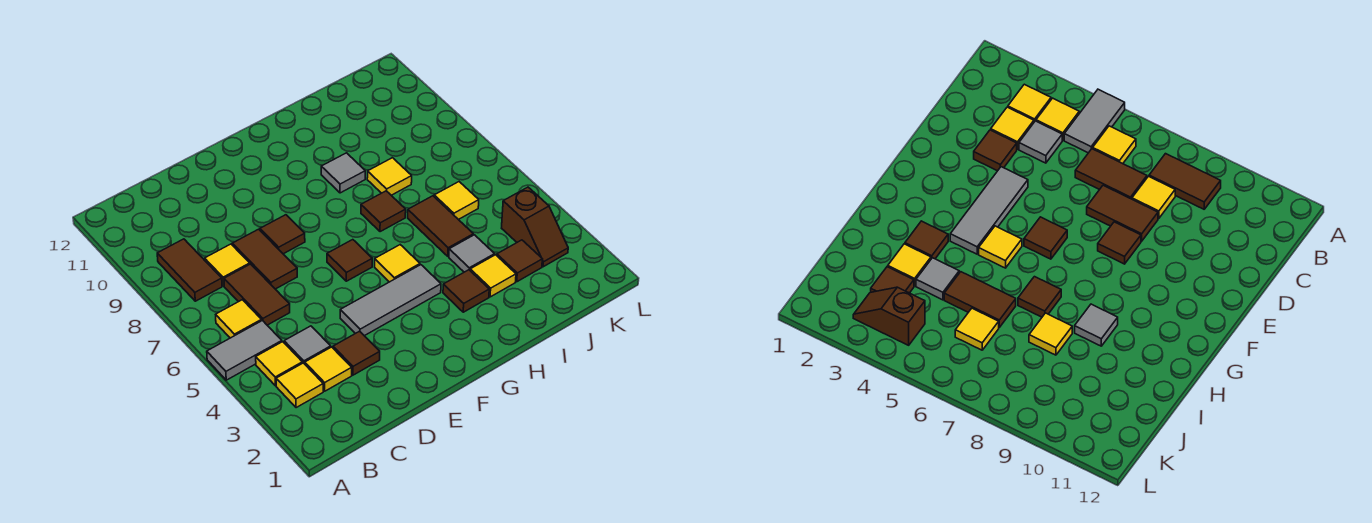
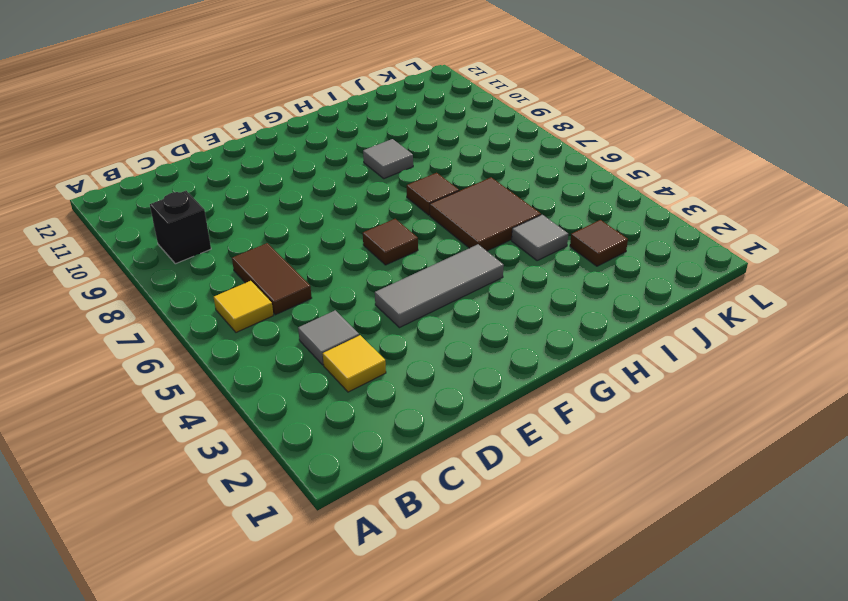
black brick B9 level 1 -> brown tile B8:B9 level 1
brown tile H5:I6 level 1 -> brown tile I5:I6 level 1
none -> grey tile A5:B5 level 1
none -> yellow tile B3 level 1
none -> yellow tile B4 level 1

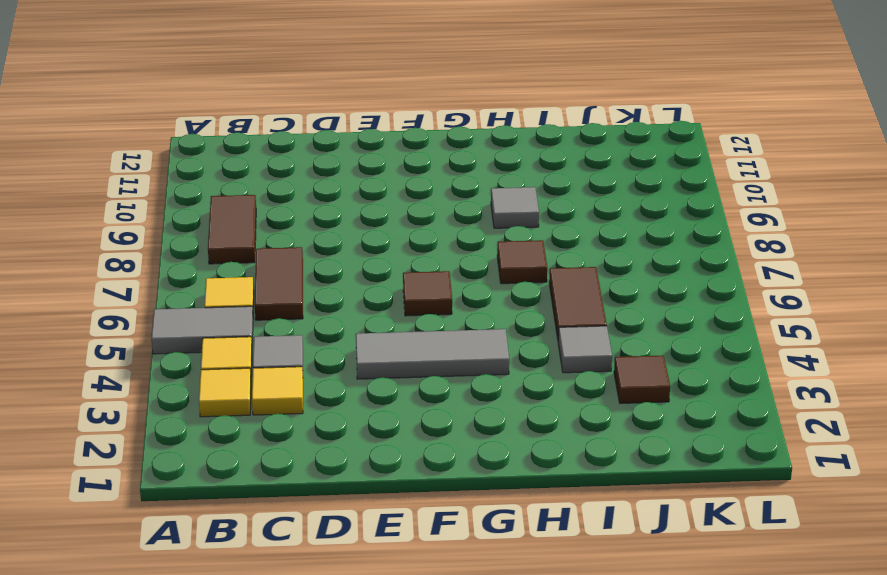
none -> yellow tile C8 level 1
none -> brown tile D3 level 1
none -> brown tile D7:D8 level 1

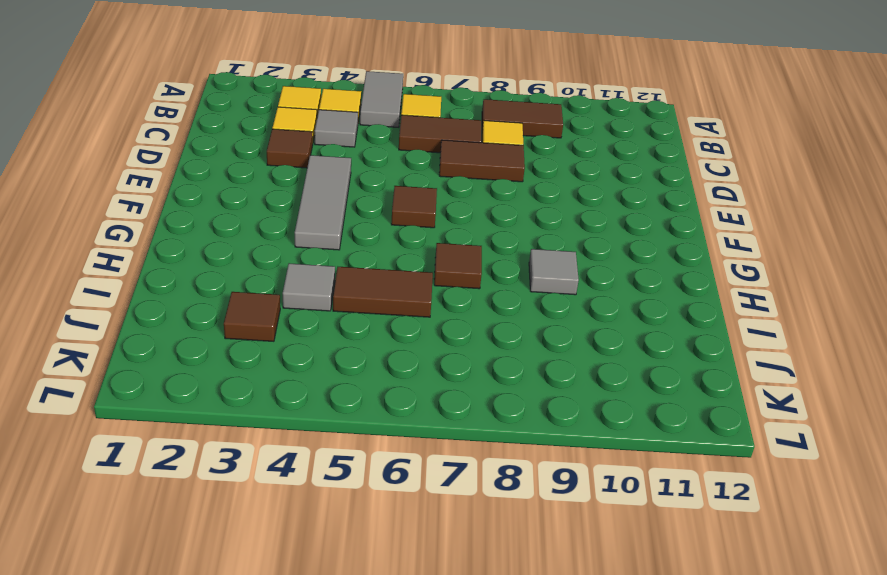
none -> brown tile E8 level 1
none -> yellow tile G5 level 1
none -> brown tile H3 level 1

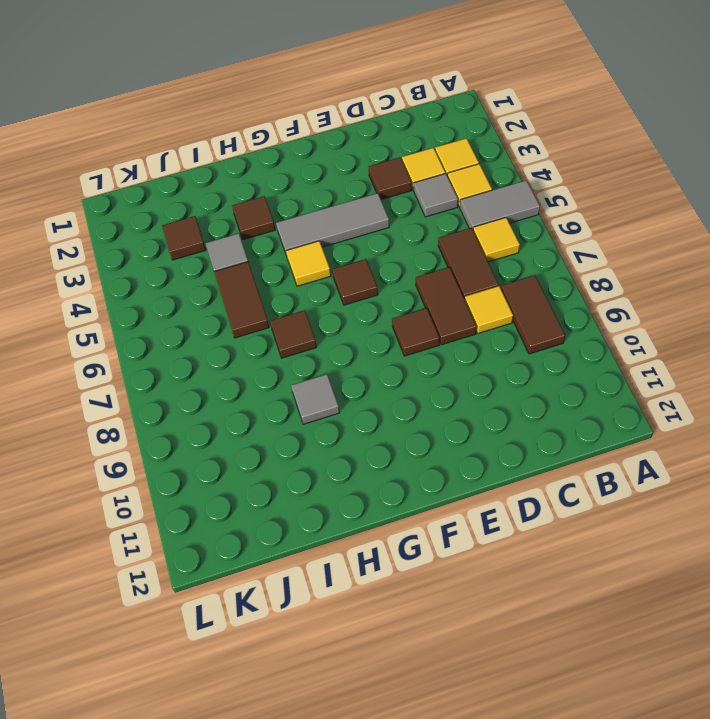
none -> yellow tile I3 level 1
none -> yellow tile I8 level 1
none -> yellow tile J6 level 1

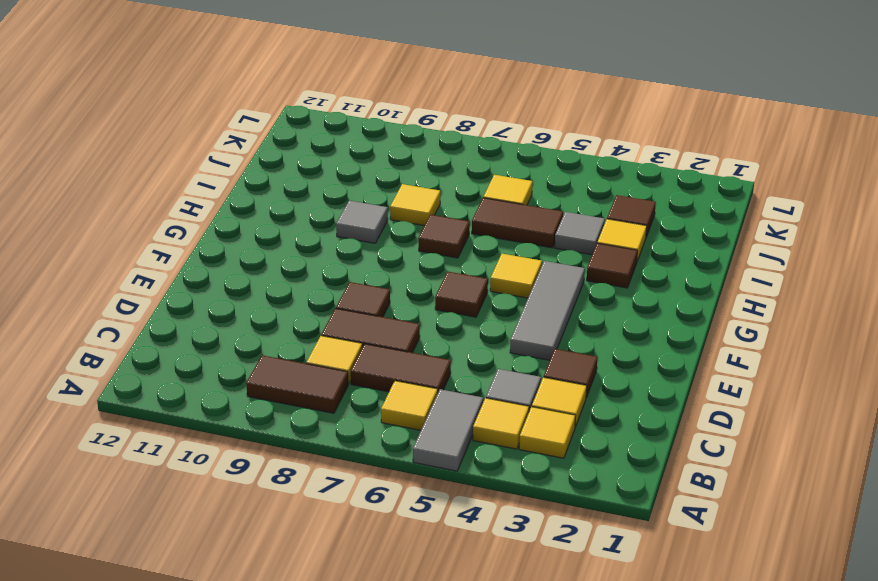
none -> brown slope K3:K4 level 1 top 4

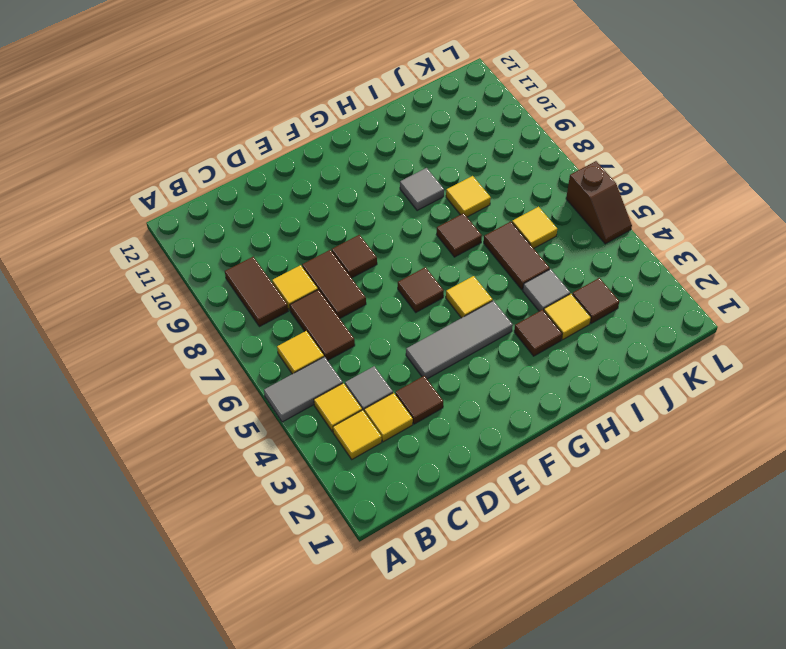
brown slope L5:L6 level 1 top 6 -> brown slope K3:K4 level 1 top 4

